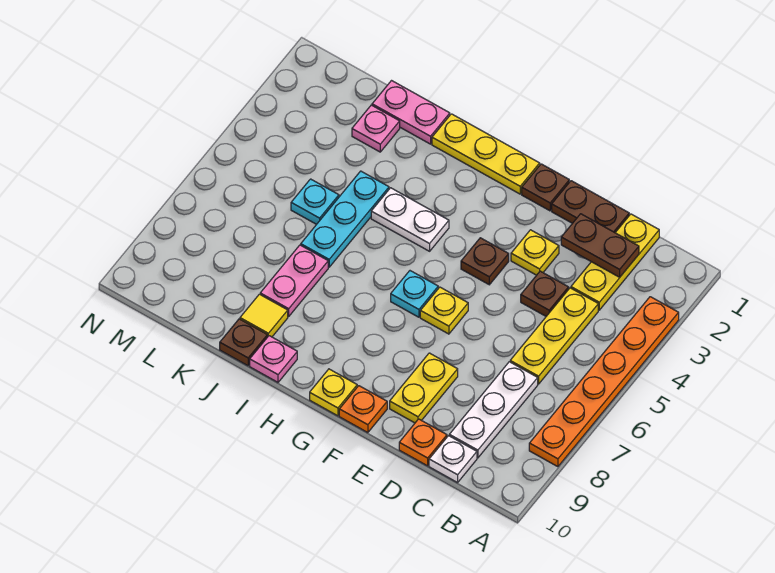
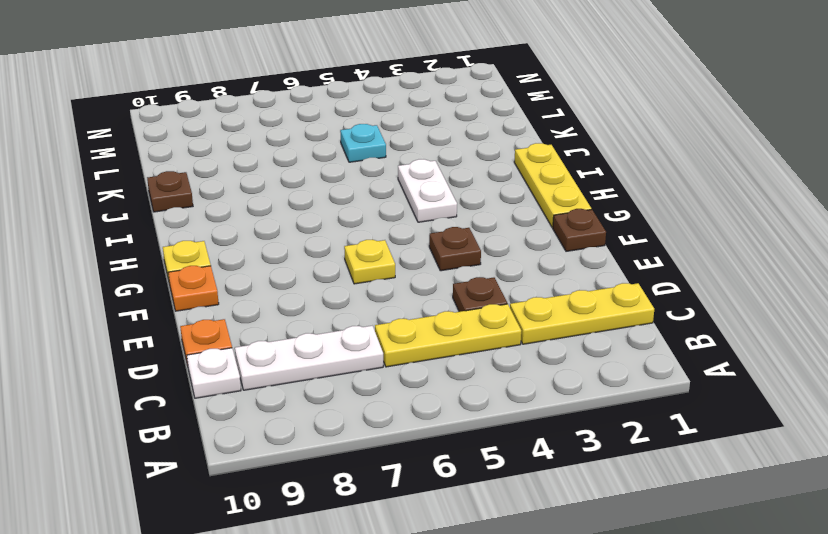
none -> orange plate A3:A8 level 1
none -> brown plate D1:E1 level 1
none -> yellow plate E3 level 1

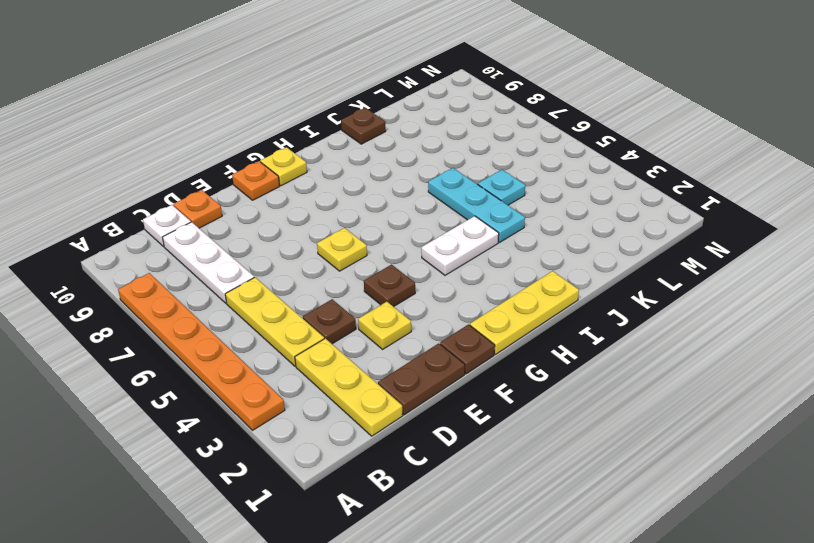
none -> yellow plate E8:E9 level 1
none -> cyan plate G6 level 1
none -> pink plate I10 level 1

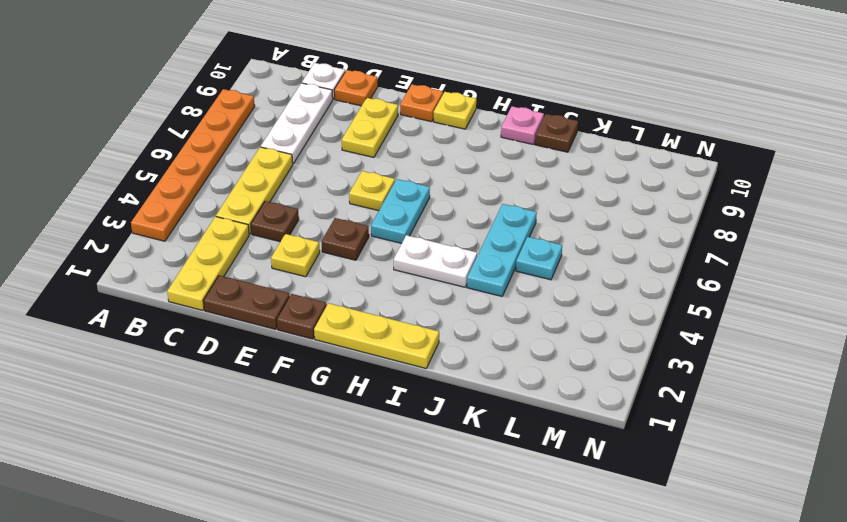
cyan plate G5:G6 level 1 -> cyan plate G6 level 1
none -> pink plate J1:K1 level 1
none -> pink plate J7:J8 level 1
none -> yellow tile J9 level 1

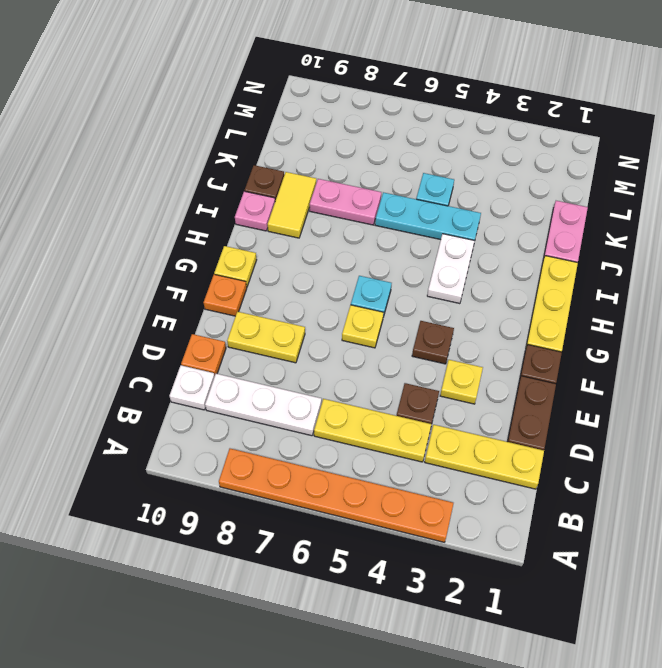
yellow tile I9:J9 level 1 -> yellow tile J9 level 1
none -> pink plate K2 level 1
none -> brown plate C2:D2 level 2

